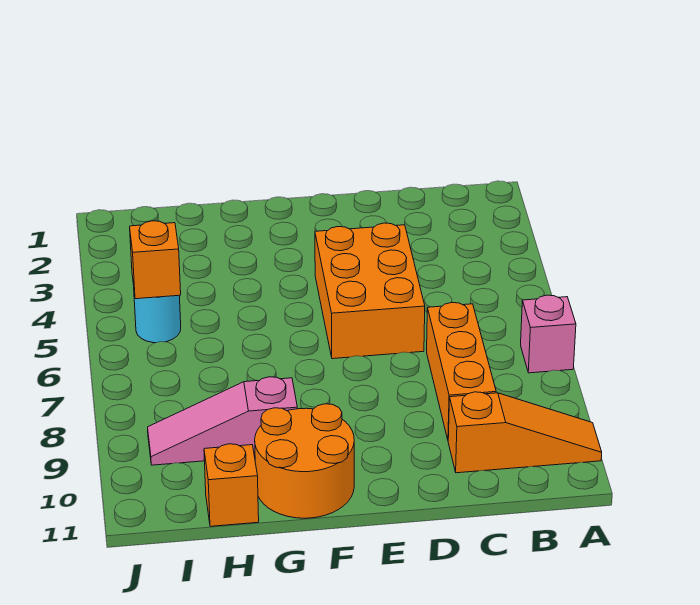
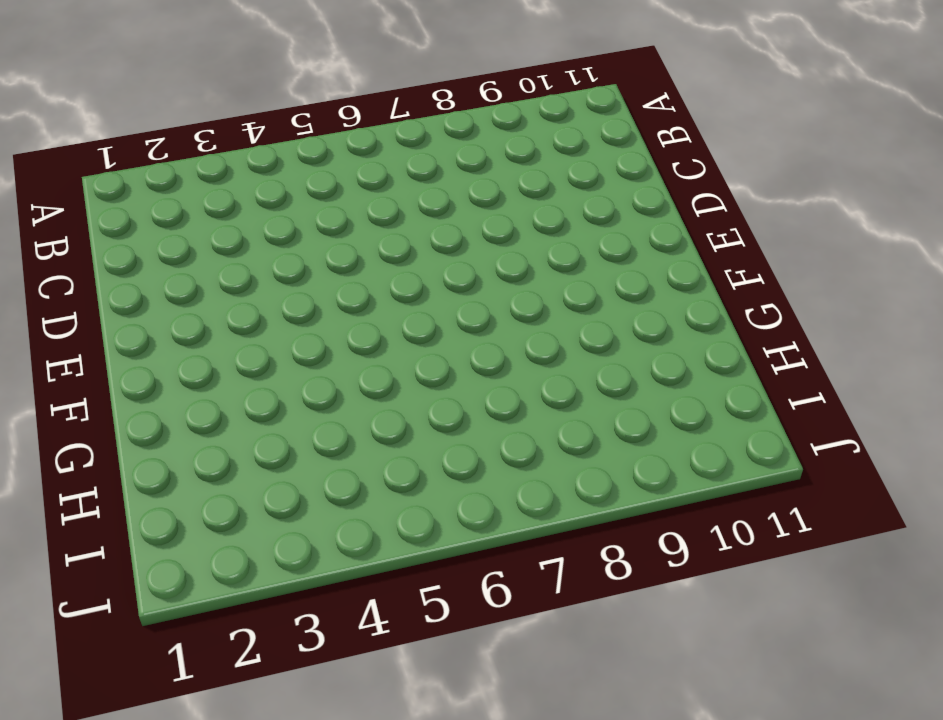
none -> pink brick A7 level 1
none -> orange slope A10:C10 level 1 top C

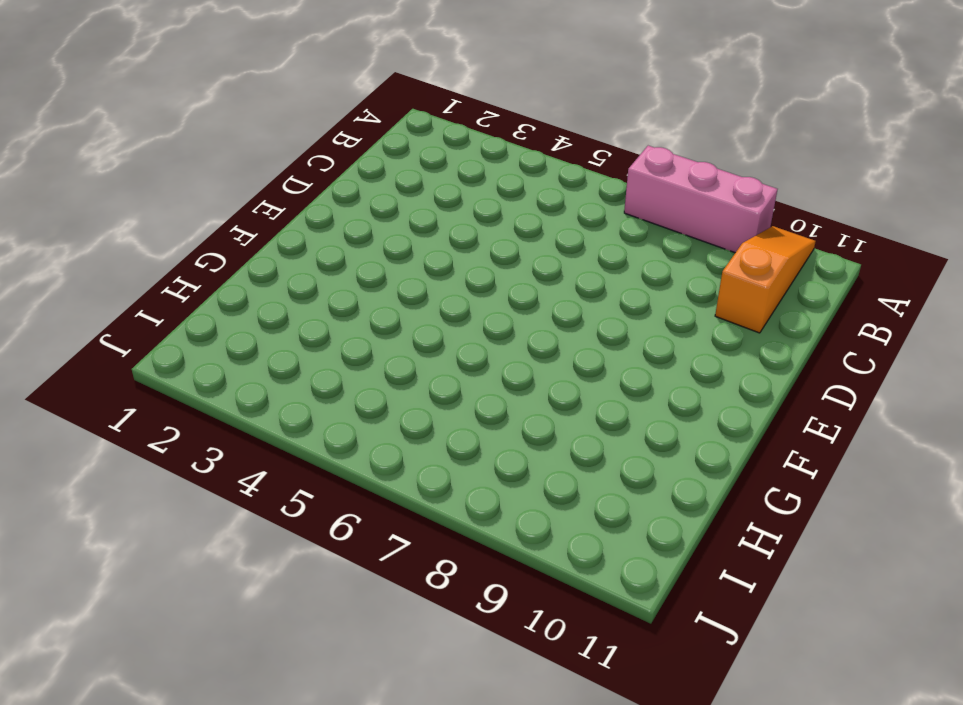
pink brick A7:A9 level 1 -> pink brick A7 level 1
none -> orange brick C7:C9 level 1
none -> orange brick D4:E6 level 1

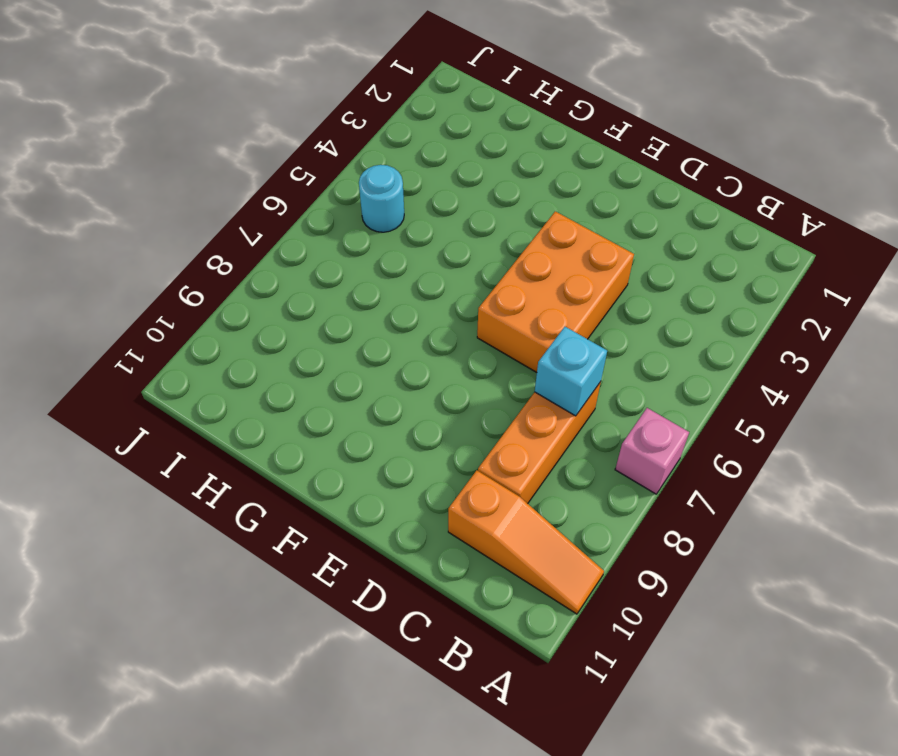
cyan brick C7 level 2 -> none
none -> orange round brick F10:G11 level 1
none -> pink slope G9:I9 level 1 top G

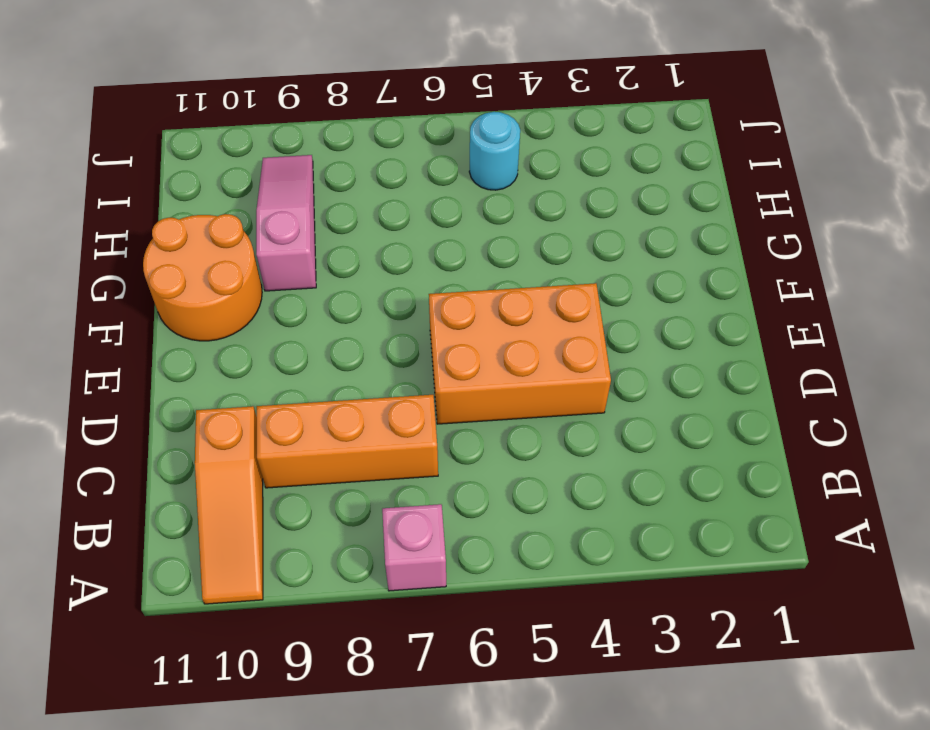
none -> orange brick H11 level 1
none -> orange brick I5 level 2

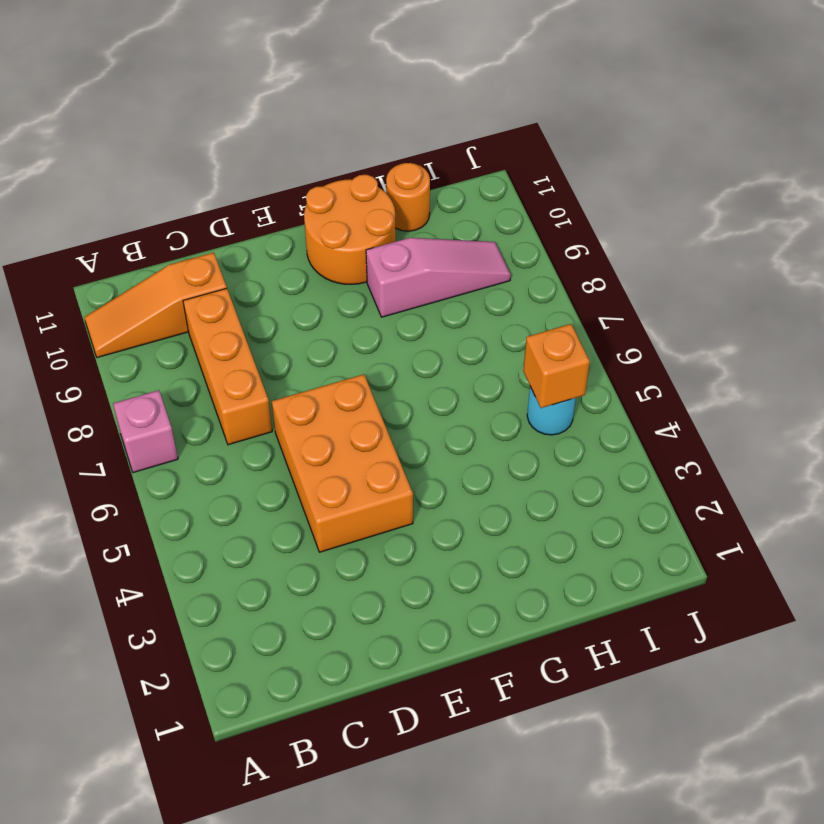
orange round brick H11 level 1 -> orange brick H11 level 1

